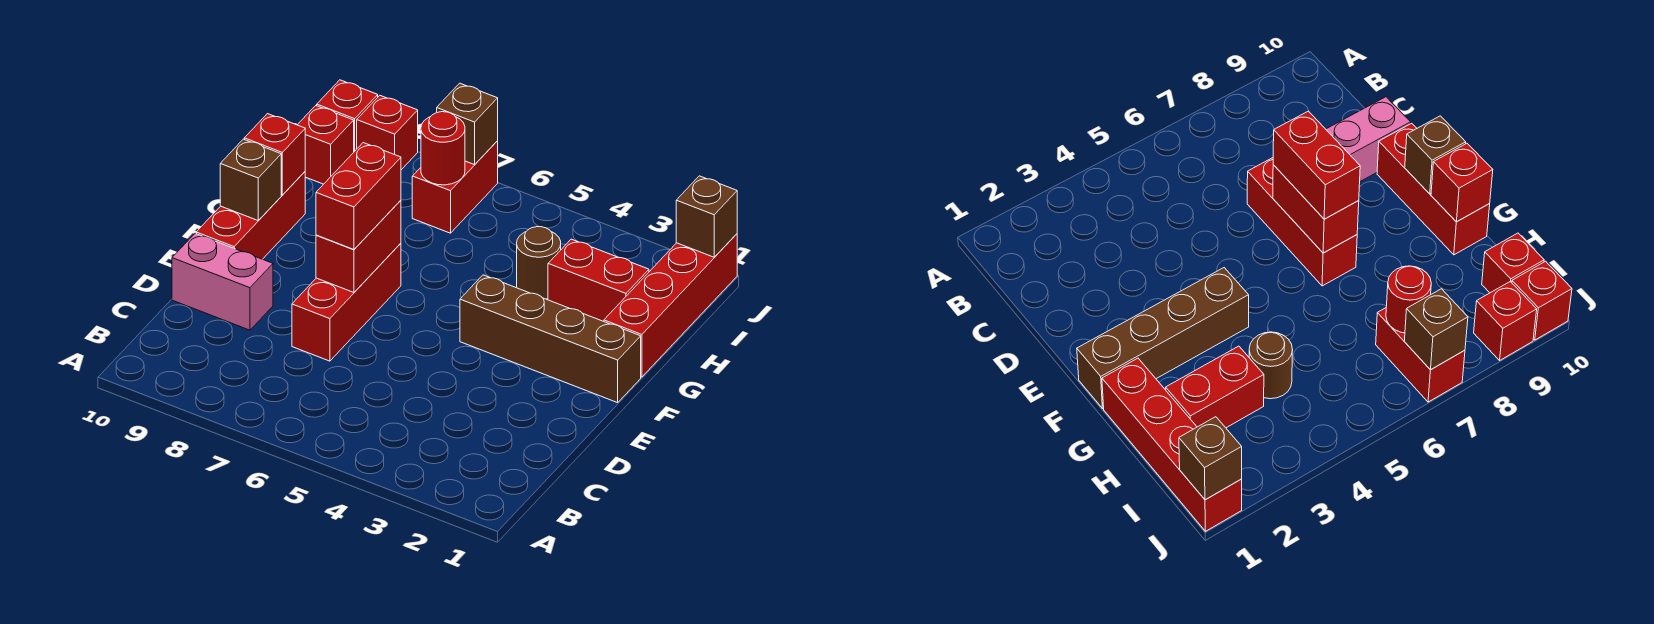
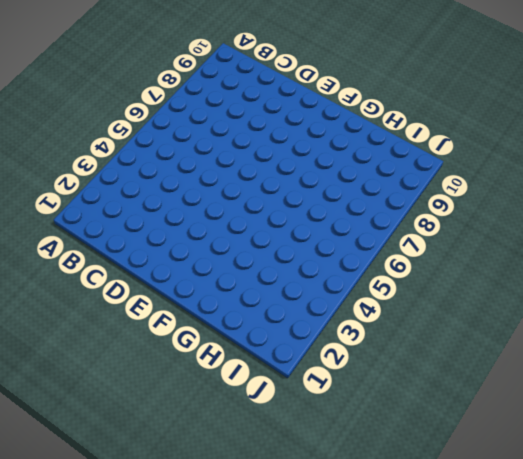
none -> red brick D7:F7 level 1
none -> pink brick D9:D10 level 1
none -> red brick E10:G10 level 1

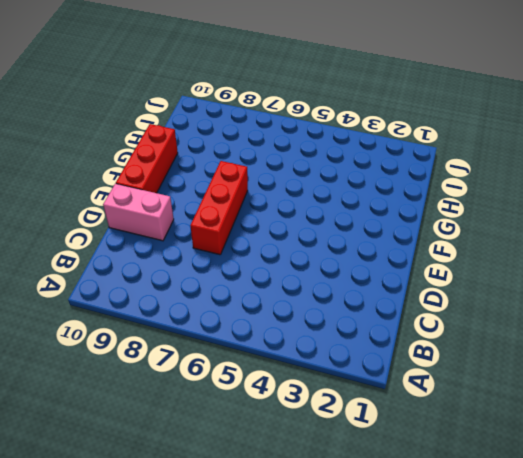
none -> brown brick F1:F4 level 1
none -> red brick G1:J1 level 1
none -> red brick H2:H3 level 1

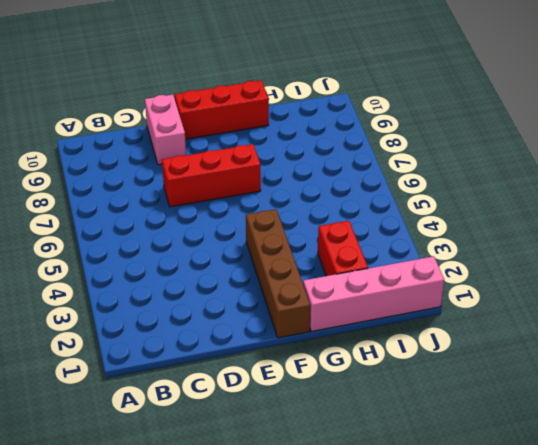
pink brick G1:J1 level 1 -> red brick G1:J1 level 1
none -> brown round brick H4 level 1
none -> red brick I7:J7 level 1
none -> red brick I10 level 1

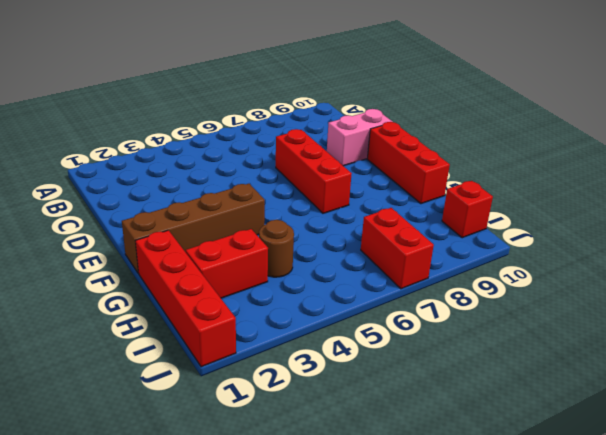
none -> red brick J9 level 1
none -> red brick J10 level 1
none -> red brick E7:F7 level 2

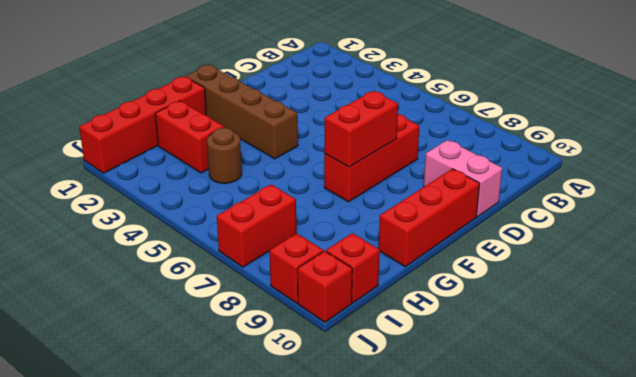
none -> brown brick F10 level 2
none -> red brick G10 level 2
none -> red round brick I7 level 2

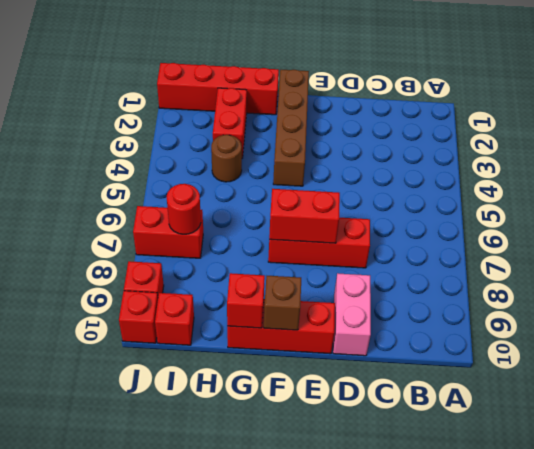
none -> brown brick J1 level 2
none -> brown brick J7 level 2
none -> red brick E7:F7 level 3

